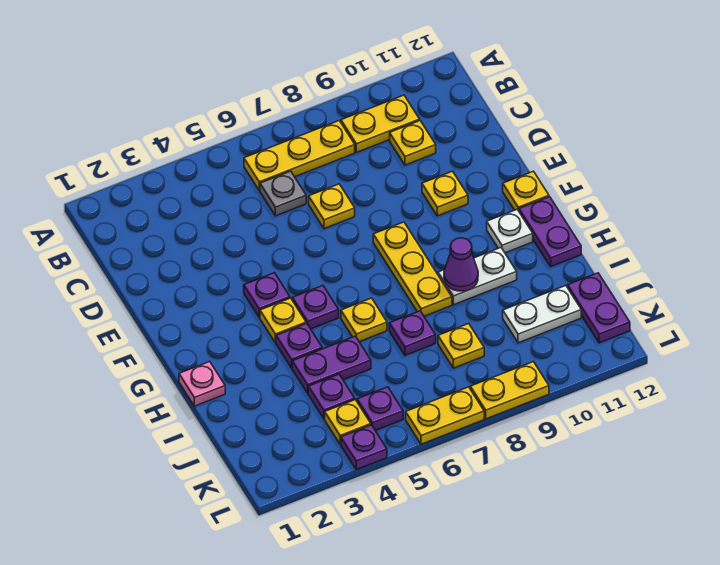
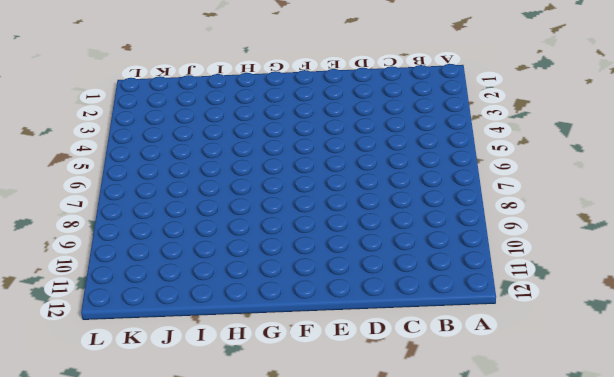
none -> yellow plate B6:B8 level 1
none -> yellow plate B9:B10 level 1
none -> grey plate C6 level 1

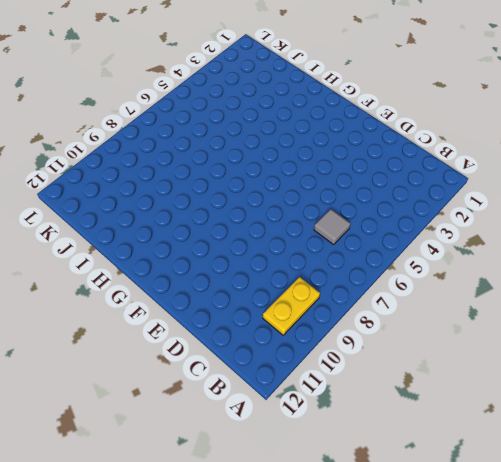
grey tile C6 level 1 -> grey plate C6 level 1
none -> yellow plate B6:B8 level 1
none -> yellow plate C10 level 1
none -> yellow plate D7 level 1

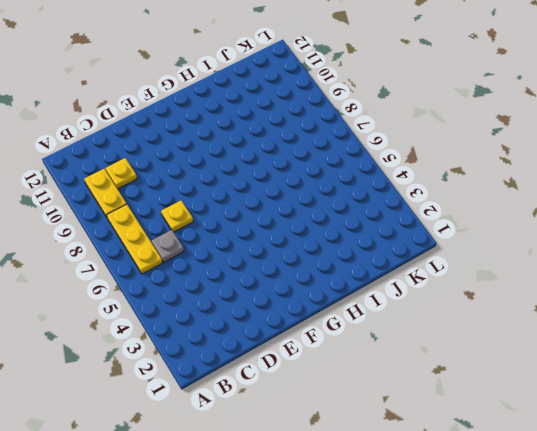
none -> yellow plate E10 level 1
none -> purple plate F4 level 1
none -> yellow plate F8:H8 level 1

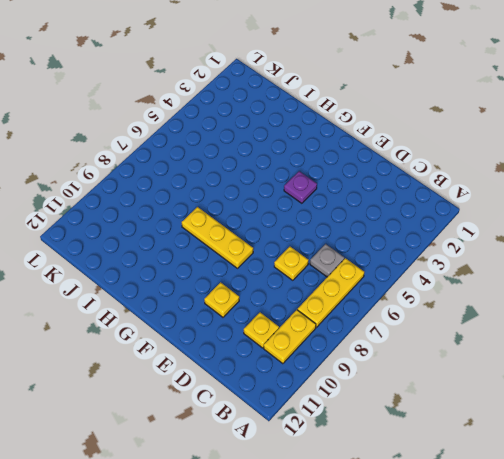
none -> yellow plate F12 level 1
none -> yellow plate G4 level 1
none -> purple plate G5 level 1

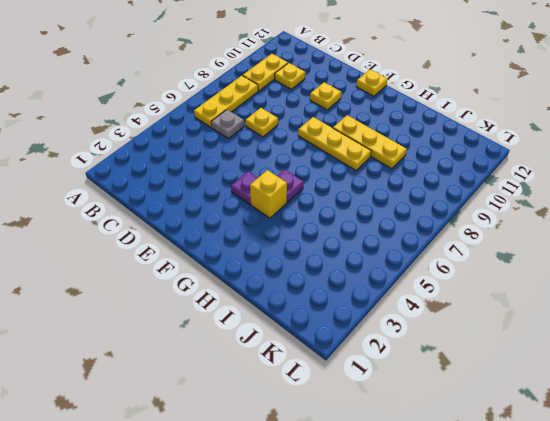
yellow brick G4 level 1 -> yellow plate G4 level 1
yellow plate G9:I9 level 1 -> white plate H9:H10 level 1
none -> white plate G11 level 1
none -> purple plate G12:H12 level 1
none -> pink plate H1 level 1

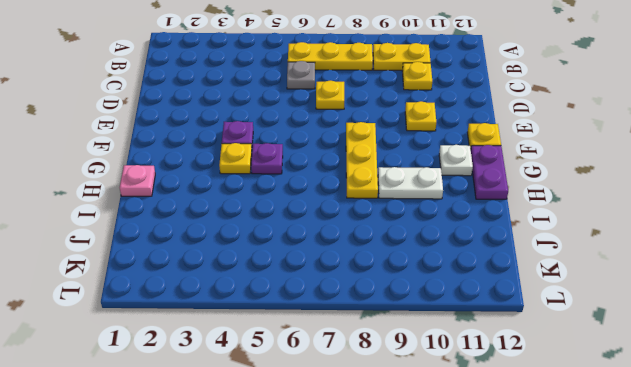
none -> purple plate H4 level 1
none -> yellow plate H6 level 1
none -> purple plate I4:I5 level 1

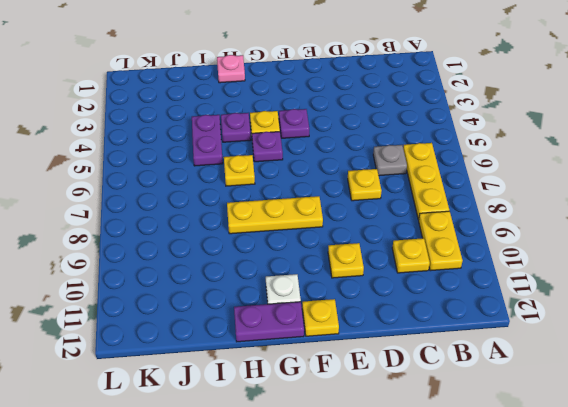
none -> white plate H9:H10 level 1
none -> purple plate I7 level 1
none -> purple plate J4 level 1

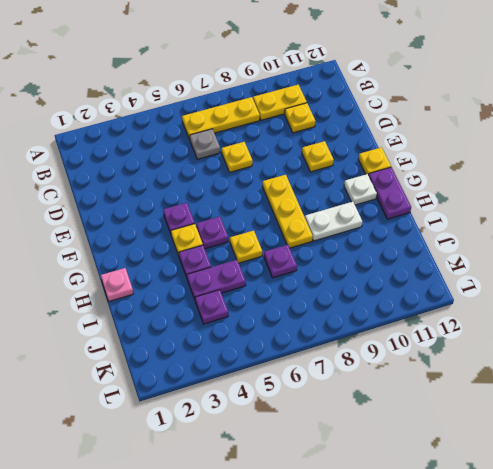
none -> yellow plate J8 level 1
none -> white plate J10:J11 level 1
none -> purple plate J12:K12 level 1

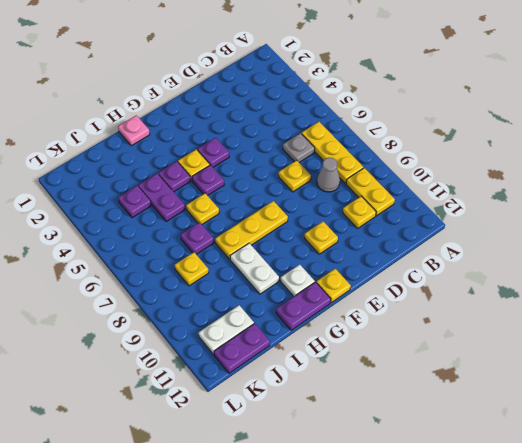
grey cone C8 level 1 -> none
white plate J11:K11 level 1 -> white plate J10:J11 level 1
none -> yellow plate K4 level 1
none -> purple plate K5 level 1
none -> purple plate L4 level 1

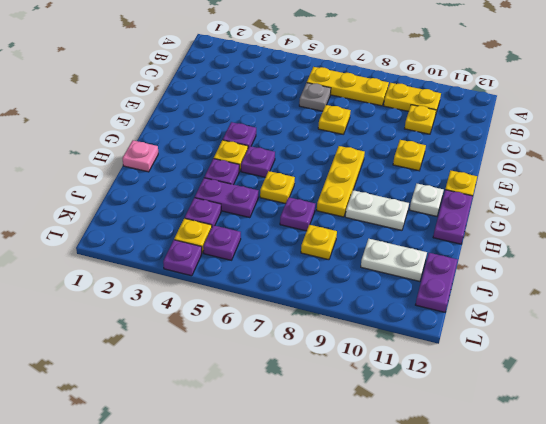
none -> yellow plate L6:L7 level 1
none -> yellow plate L8:L9 level 1
none -> purple cone H9 level 2

